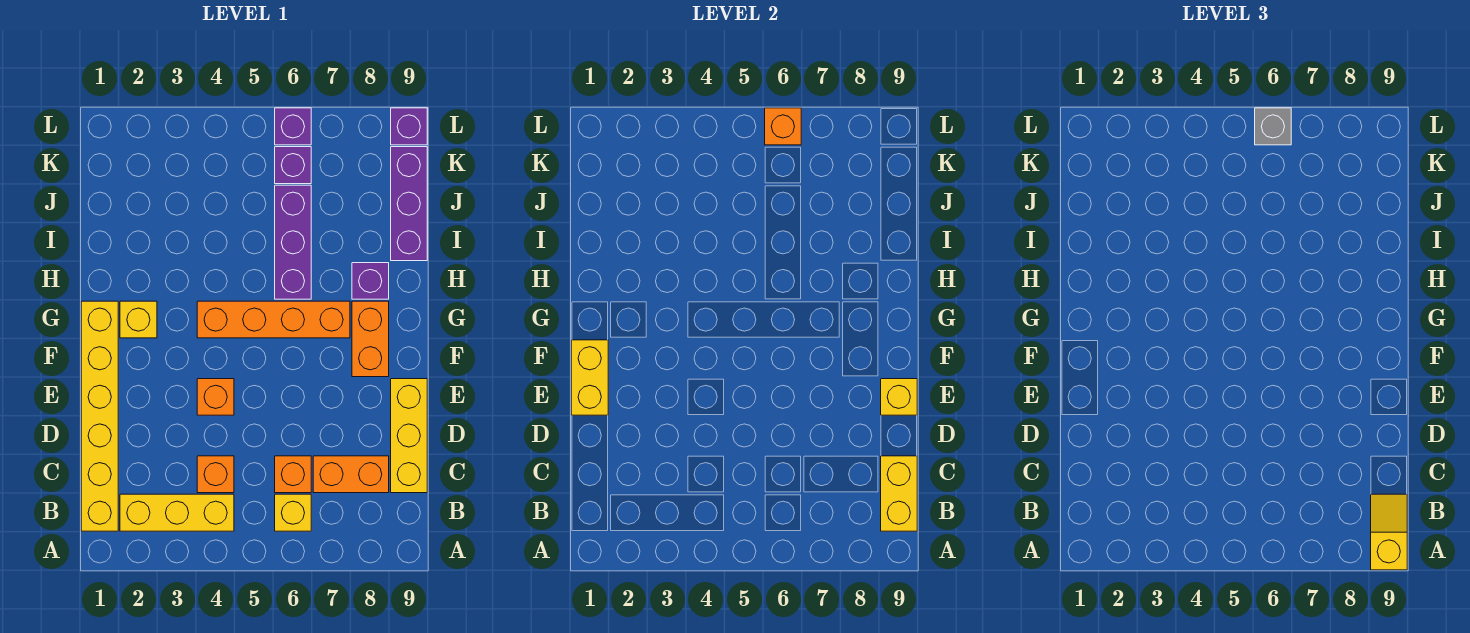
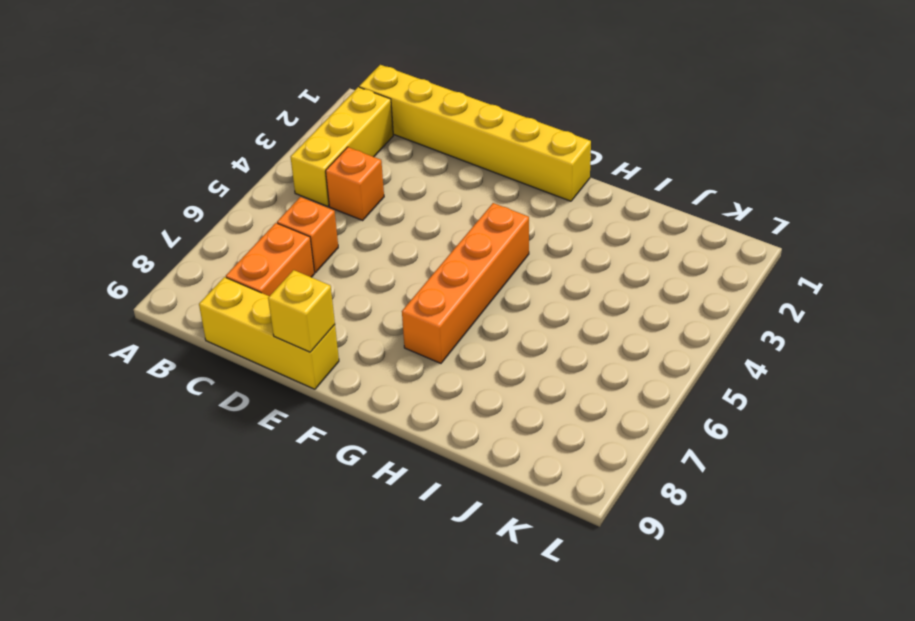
none -> yellow brick B6 level 1
none -> orange brick E4 level 1
none -> orange brick F8:G8 level 1

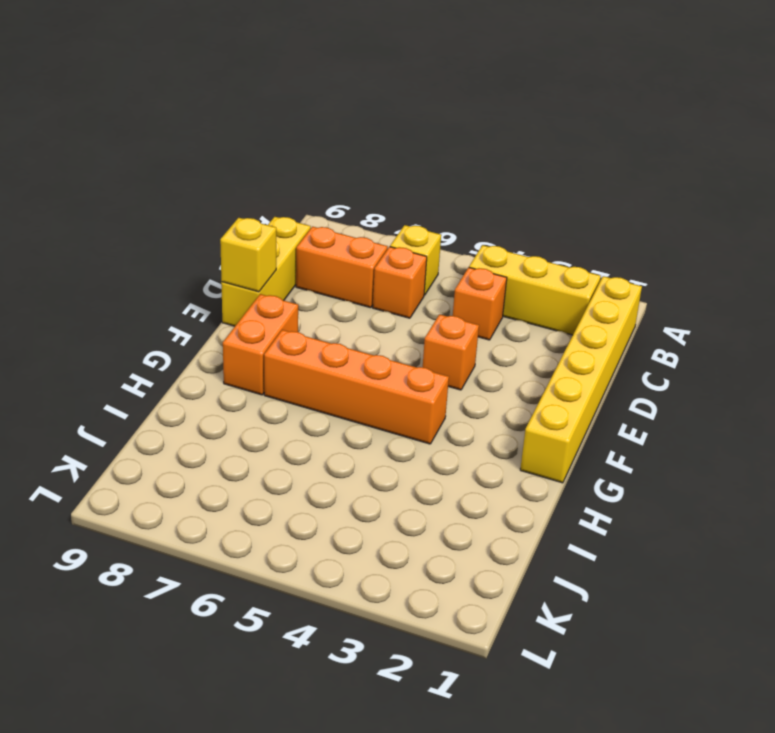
none -> yellow brick G2 level 1
none -> purple brick H6:J6 level 1
none -> purple brick H8 level 1

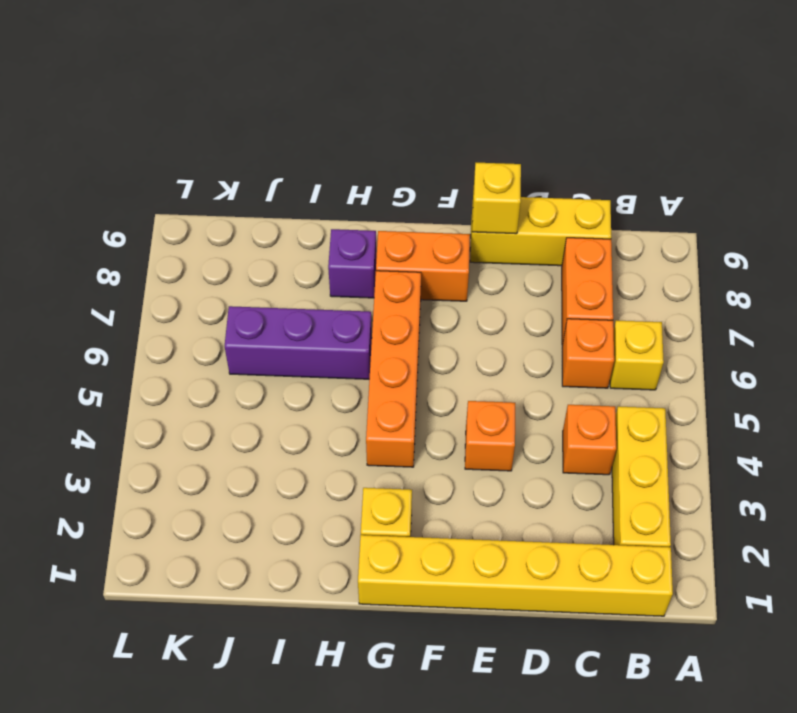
none -> purple brick I9:K9 level 1
none -> purple brick K6 level 1
none -> purple brick L6 level 1

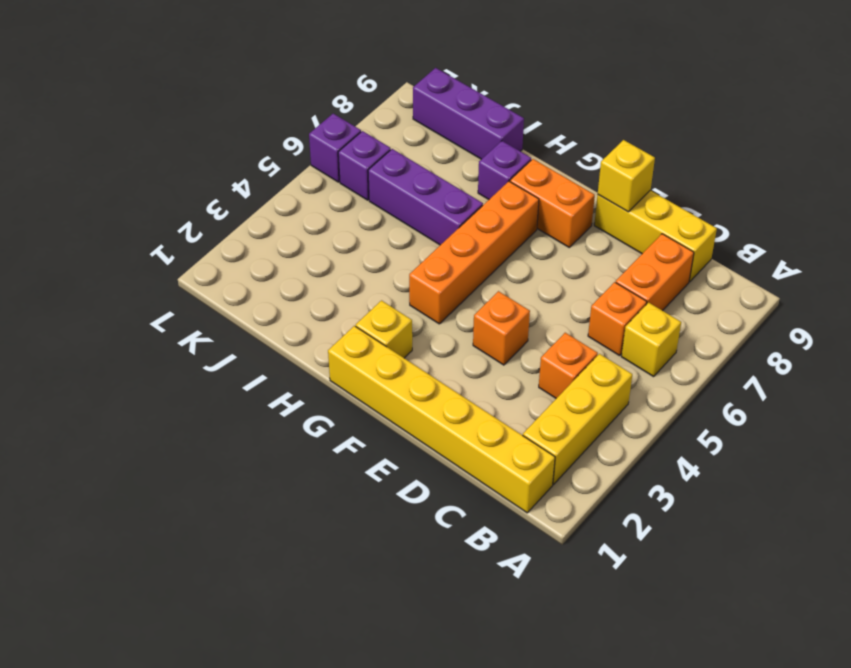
none -> purple brick L9 level 1
none -> yellow brick B9:C9 level 2
none -> yellow brick E1:F1 level 2

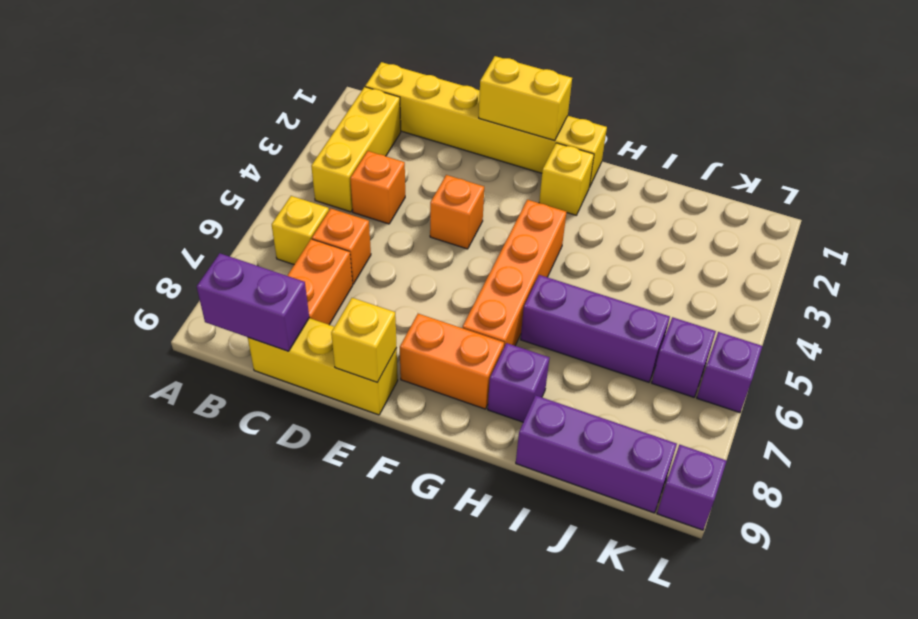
purple brick B9:C9 level 2 -> yellow brick B9:C9 level 2
none -> orange brick L6 level 2
none -> yellow slope A9:B9 level 3 top A
none -> grey brick L6 level 3

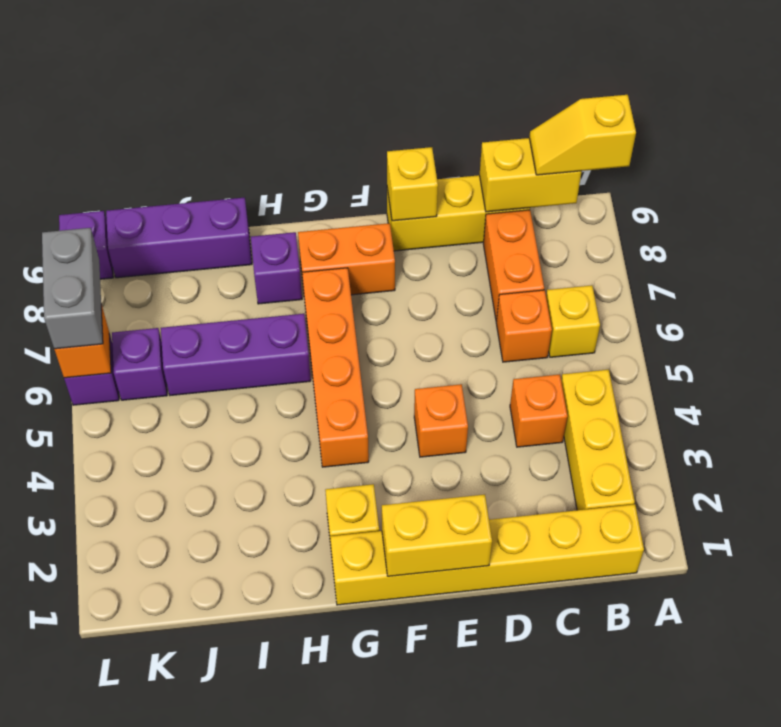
grey brick L6:L7 level 3 -> grey brick L6 level 3

